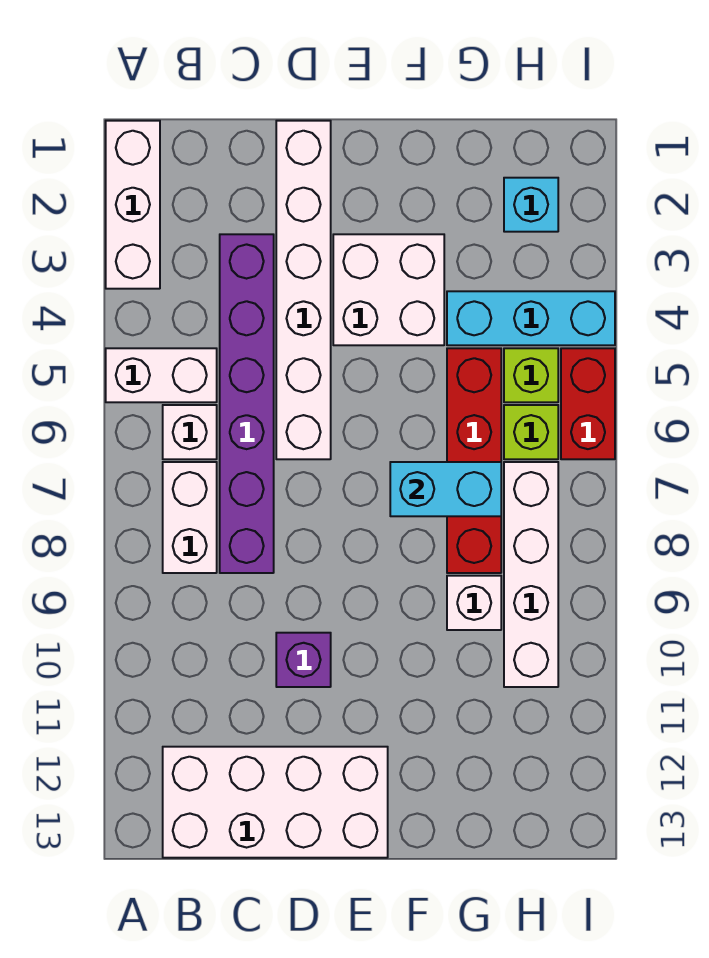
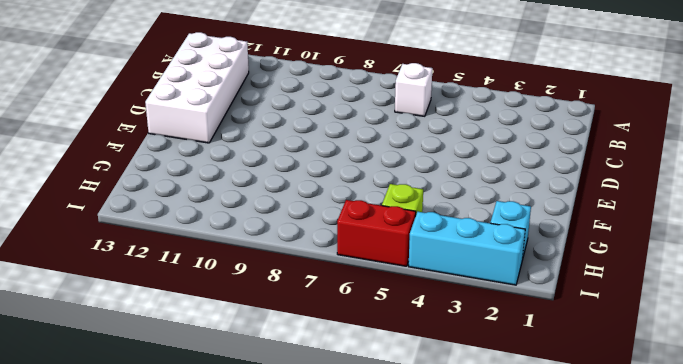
cyan brick I2:I4 level 1 -> cyan brick G4:I4 level 1
none -> white brick A1:A3 level 1
none -> white brick A5:B5 level 1
none -> white brick B7:B8 level 1

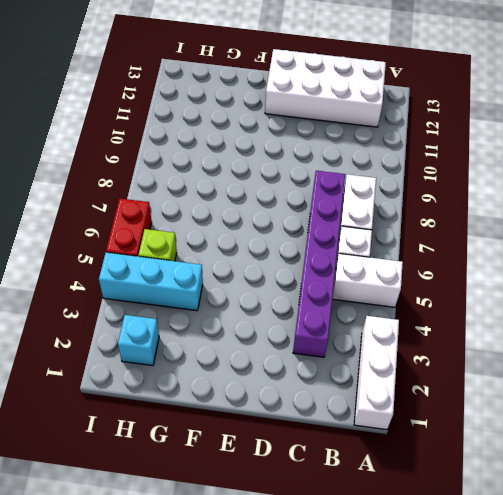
none -> white brick D1:D6 level 1
none -> purple brick D10 level 1
none -> white brick E3:F4 level 1

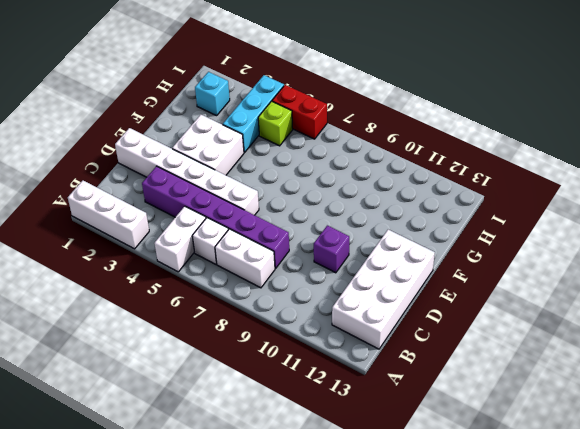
none -> red brick G5:G8 level 1
none -> white brick G9 level 1
none -> lime brick H6 level 1

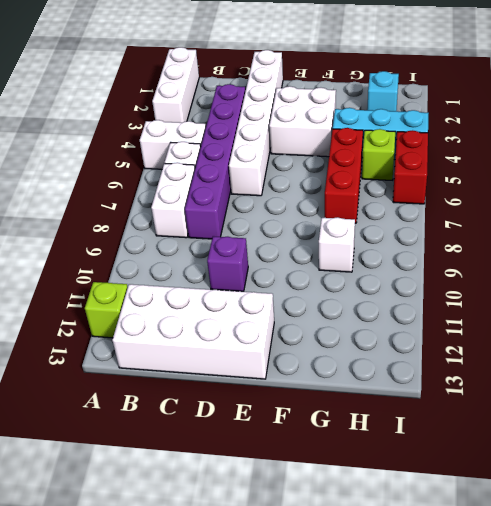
lime brick A12 level 1 -> lime brick H6 level 1
red brick G5:G7 level 1 -> red brick G5:G8 level 1
none -> white brick H7:H10 level 1
none -> cyan brick F7:G7 level 2

